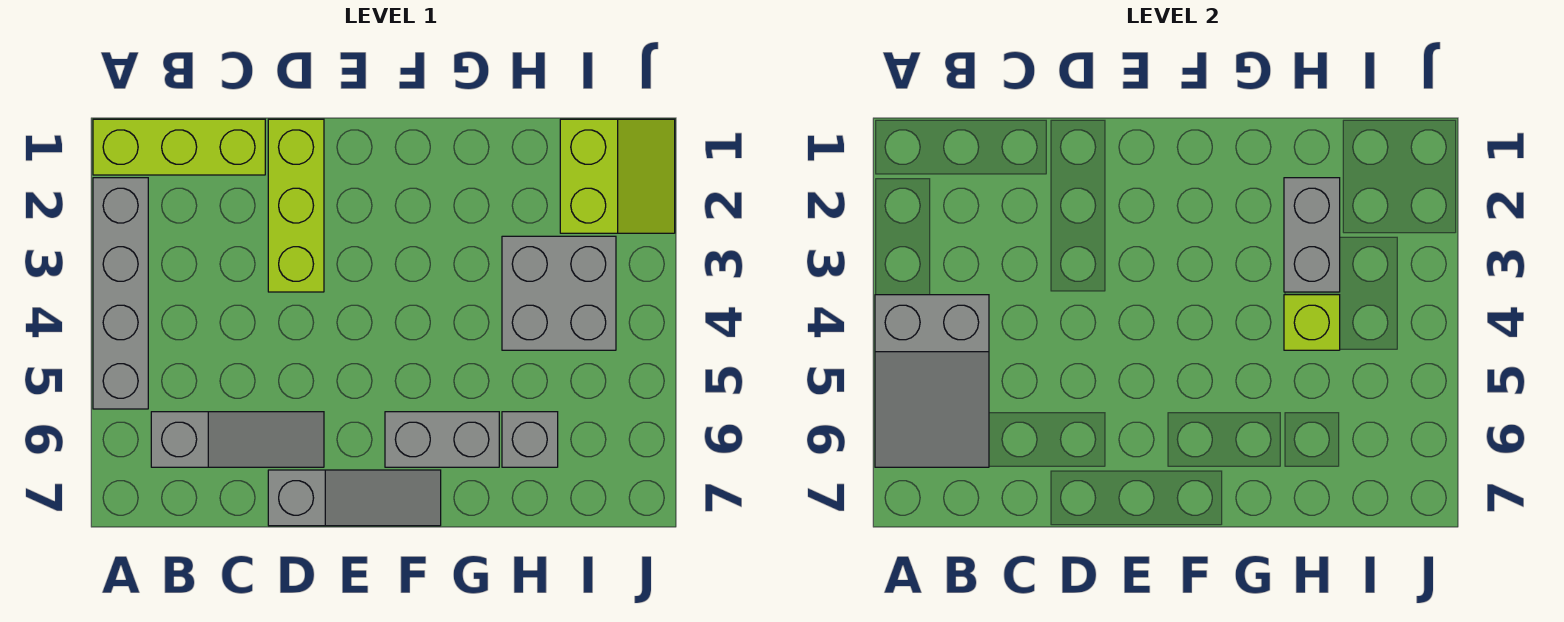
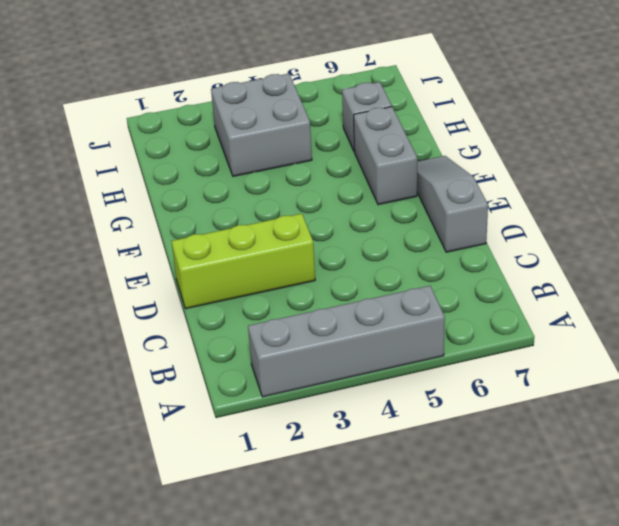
none -> lime brick A1:C1 level 1
none -> grey slope B6:D6 level 1 top B
none -> lime slope I1:J2 level 1 top I

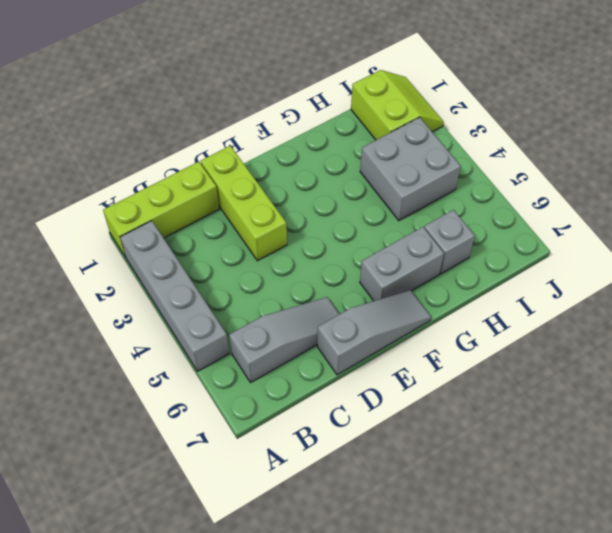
none -> grey slope A4:B6 level 2 top 4
none -> grey brick H2:H3 level 2
none -> lime brick H4 level 2

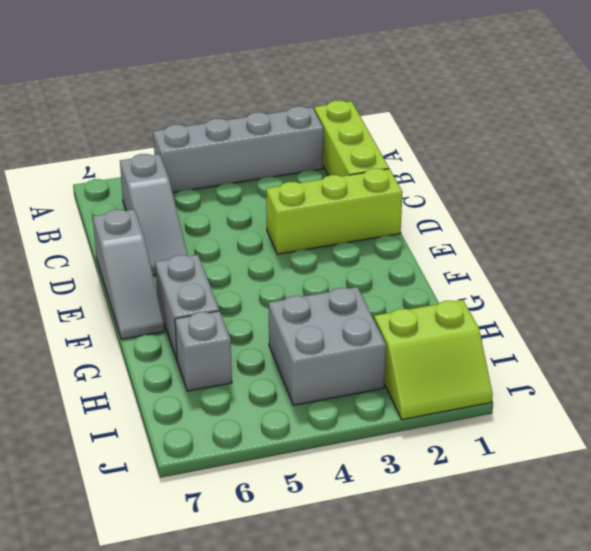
none -> grey slope A4:B6 level 2 top 4
none -> grey brick H2:H3 level 2
none -> lime brick H4 level 2

